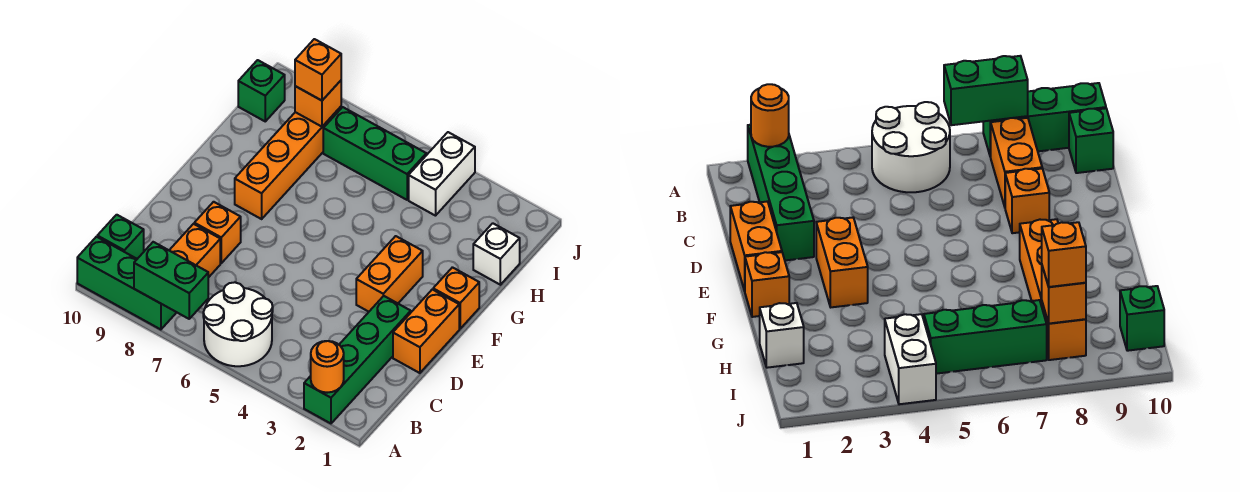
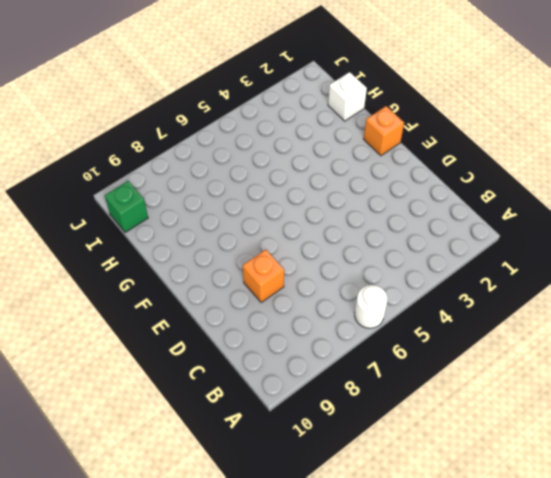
white round brick A6 level 1 -> white round brick A5:B6 level 1
none -> green brick A2:D2 level 1
none -> green brick A8:A10 level 1
none -> orange brick B8:C8 level 1

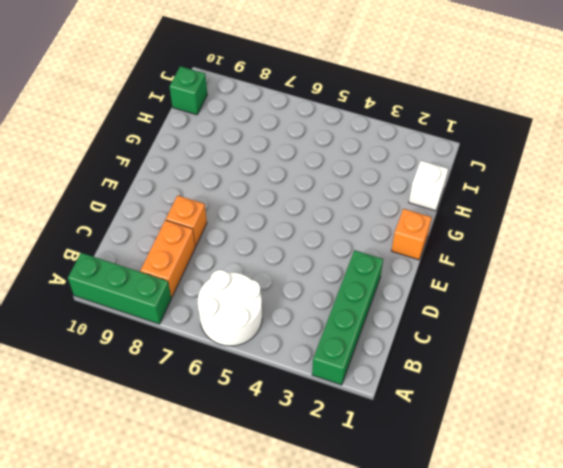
none -> green brick B10 level 1
none -> orange brick D1:E1 level 1
none -> orange brick E3:F3 level 1

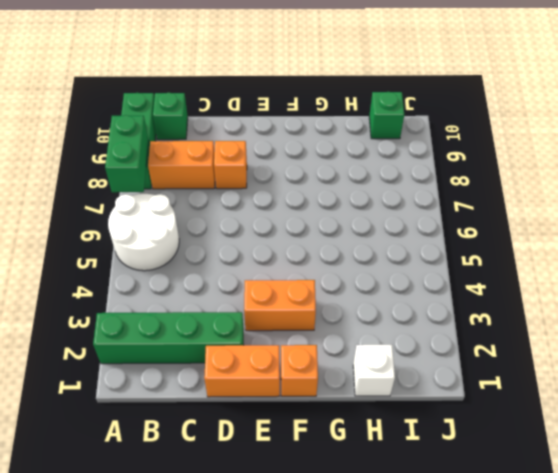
none -> orange brick F8:I8 level 1
none -> white brick I4:J4 level 1
none -> green brick I5:I7 level 1

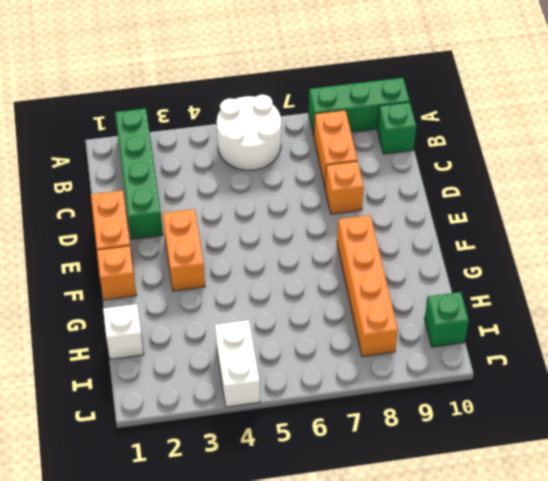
none -> green brick I5:I7 level 1
none -> orange round brick A2 level 2
none -> green brick A7:A8 level 2

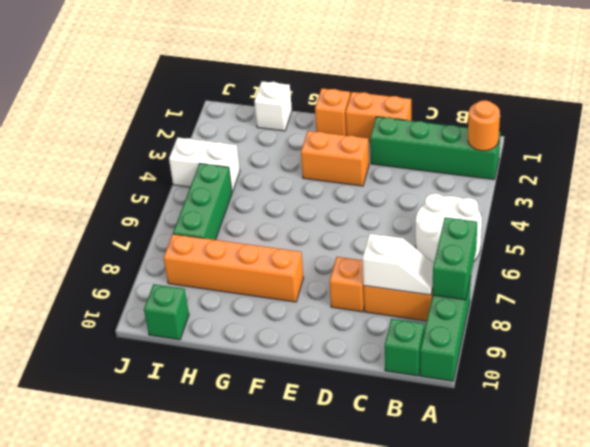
white slope B8:C8 level 2 top C -> none
none -> orange brick I8 level 2
none -> orange brick I8 level 3

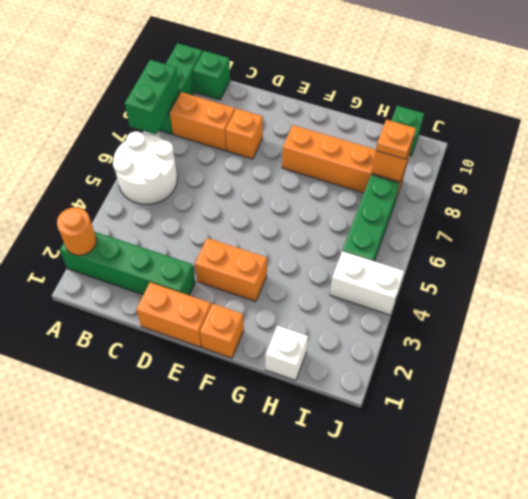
orange plate I8 level 3 -> orange brick I8 level 3

